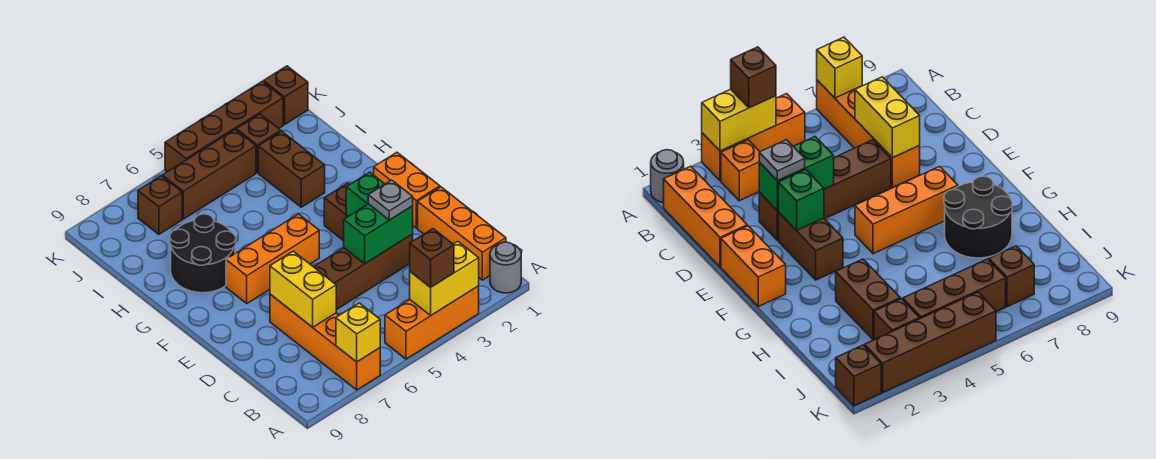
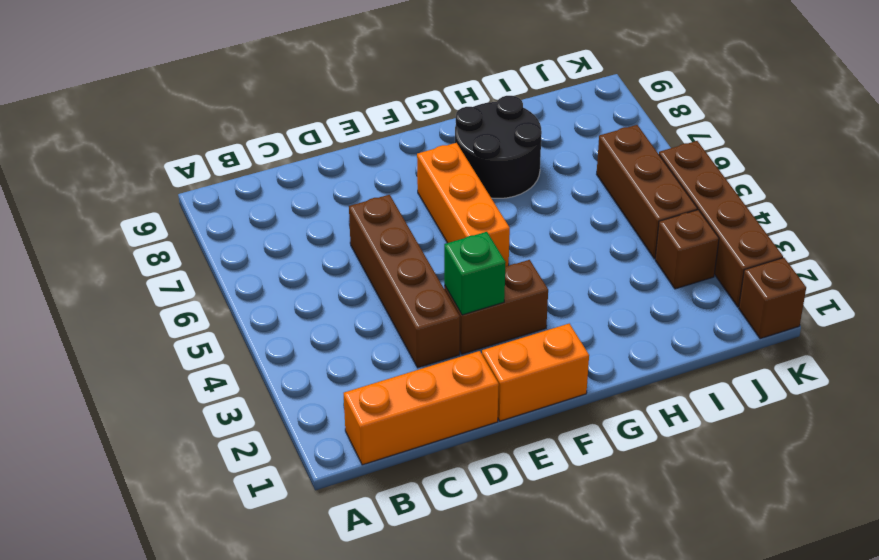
none -> grey round brick A1 level 1
none -> orange brick A3:A5 level 1
none -> orange brick A7:D7 level 1

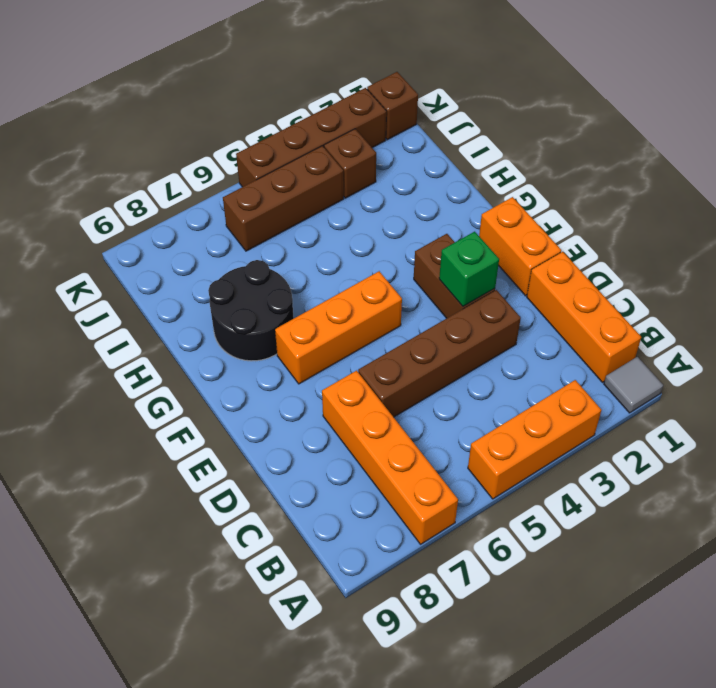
grey tile A1 level 1 -> grey round brick A1 level 1
none -> orange brick B3 level 1
none -> brown brick H3:I3 level 1
none -> brown brick J7 level 1

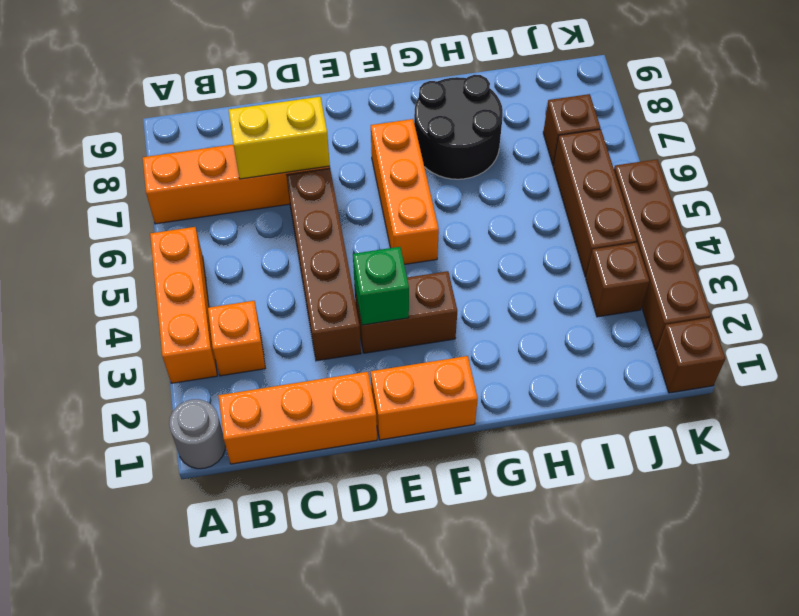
none -> brown brick H3:I3 level 1
none -> yellow brick A3:A4 level 2
none -> yellow brick A7 level 2

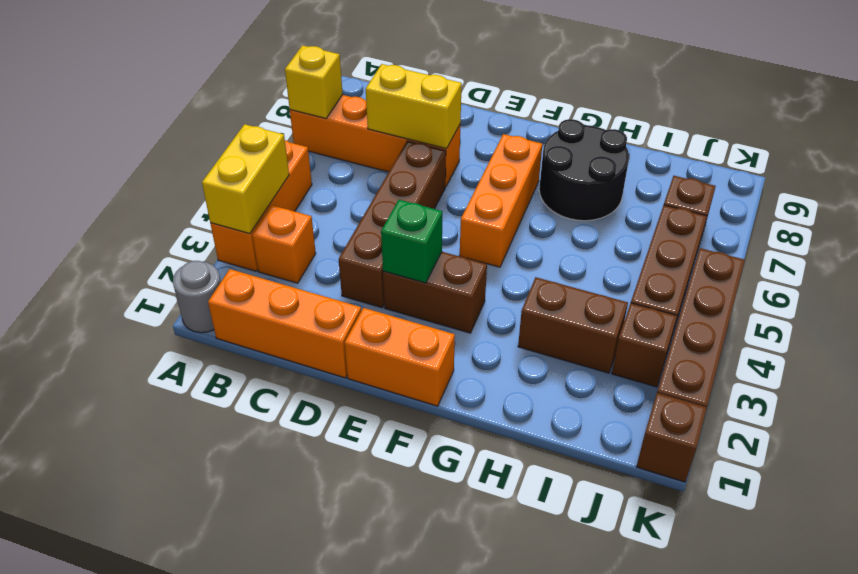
none -> green brick D3:D4 level 2
none -> brown brick A4 level 3
none -> grey plate D3 level 3

